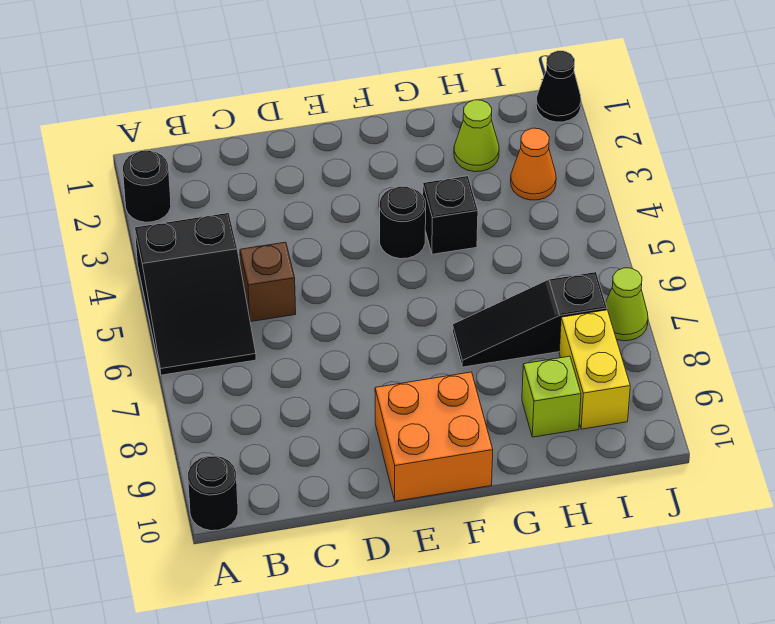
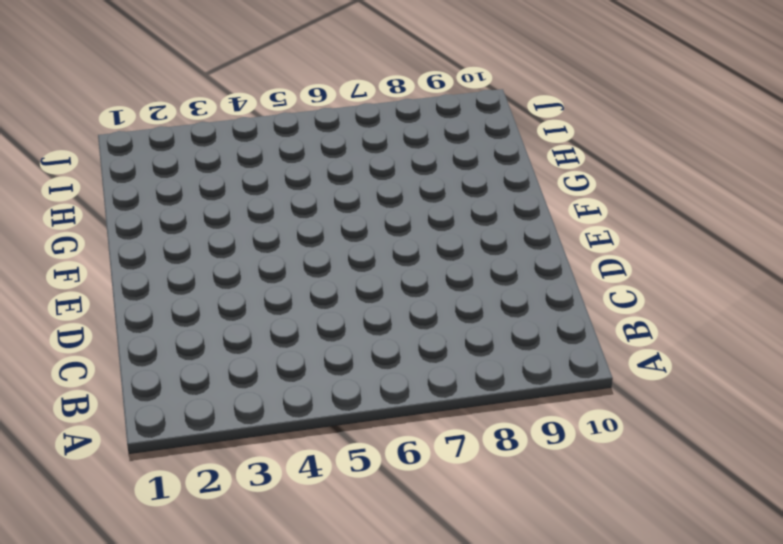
none -> black round brick A2 level 1
none -> black slope A4:B6 level 1 top 4
none -> black round brick A10 level 1

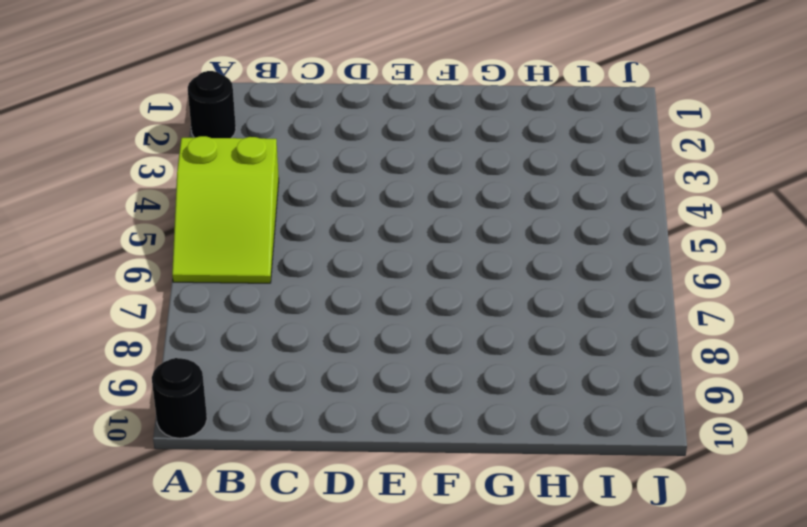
lime slope A4:B6 level 1 top 4 -> black slope A4:B6 level 1 top 4
none -> brown brick C5 level 1
none -> orange brick E9:F10 level 1
none -> black round brick F4 level 1

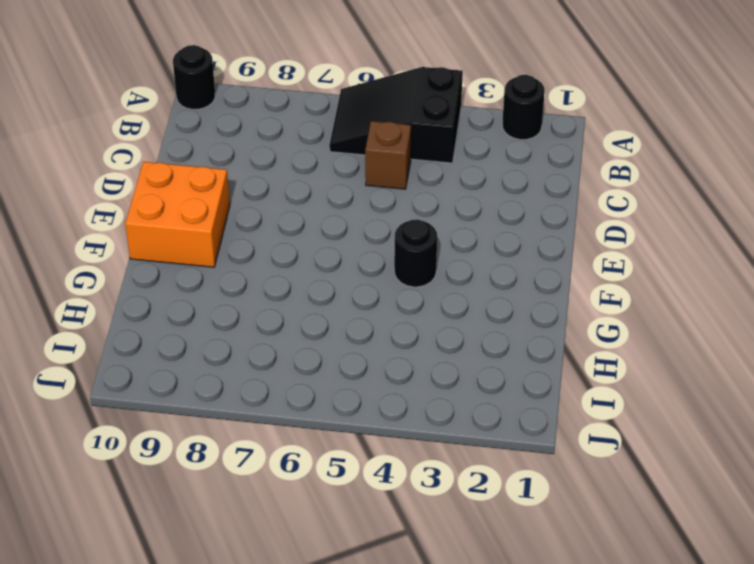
none -> black brick G4 level 1
none -> black slope G7:I7 level 1 top I
none -> lime cone H2 level 1

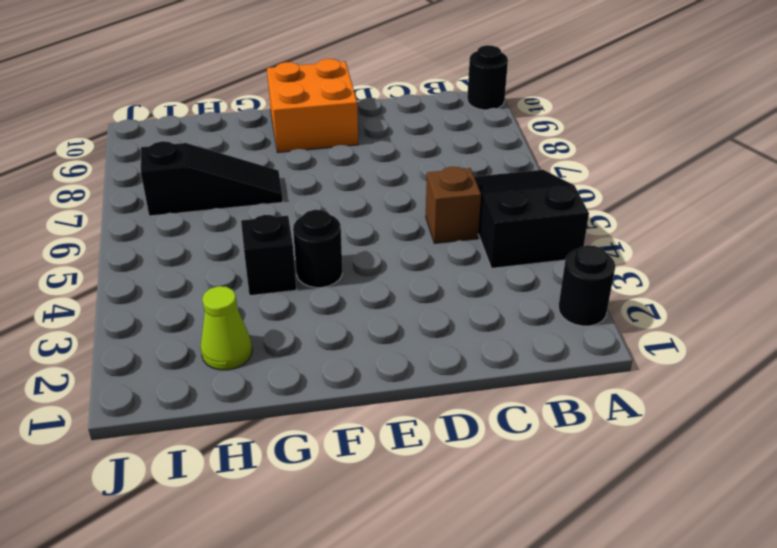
none -> lime brick H9 level 1
none -> orange cone I3 level 1
none -> yellow brick I8:I9 level 1

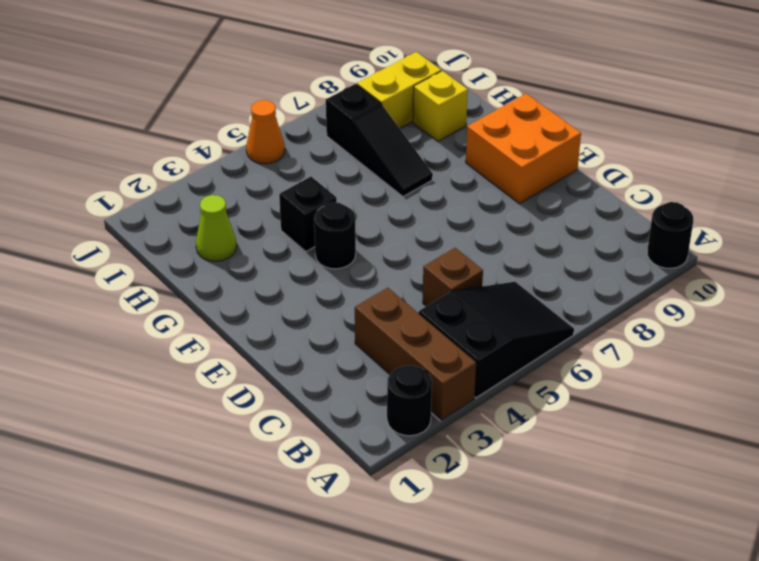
brown brick A3:C3 level 1 -> none
yellow brick H9 level 1 -> lime brick H9 level 1
orange cone J5 level 1 -> orange cone I3 level 1
none -> black cone J1 level 1
none -> lime cone J7 level 1

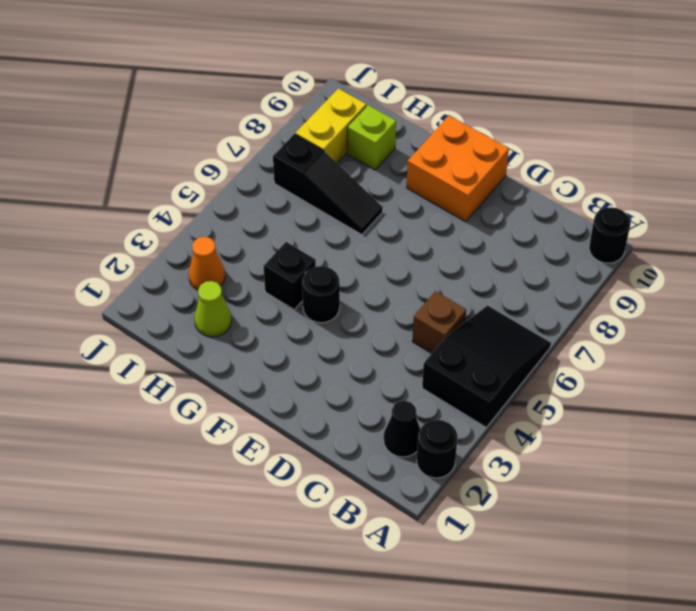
black cone B2 level 1 -> black cone J1 level 1
none -> lime cone J7 level 1

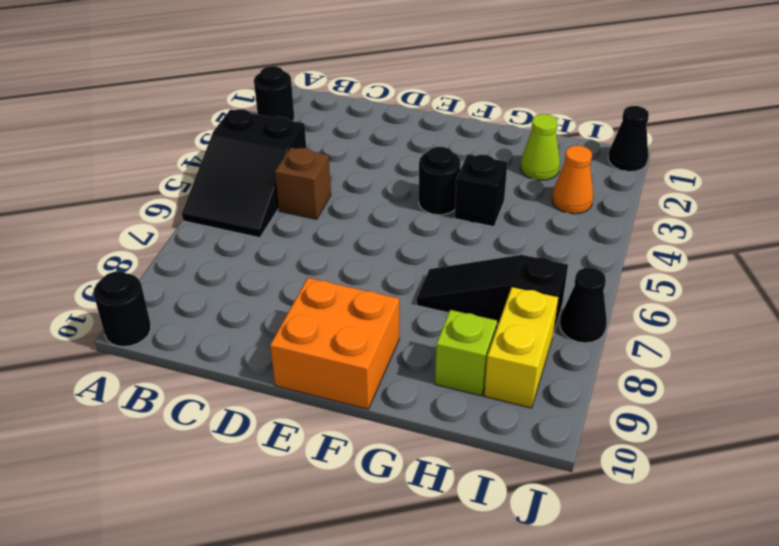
black cone J7 level 1 -> lime cone J7 level 1

